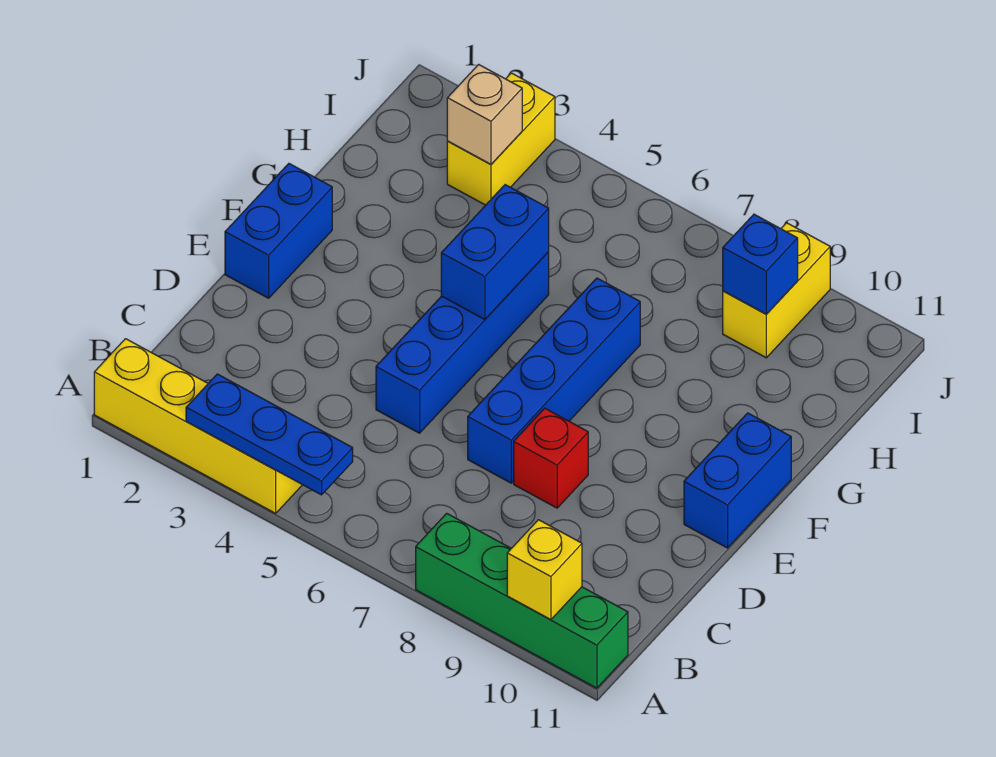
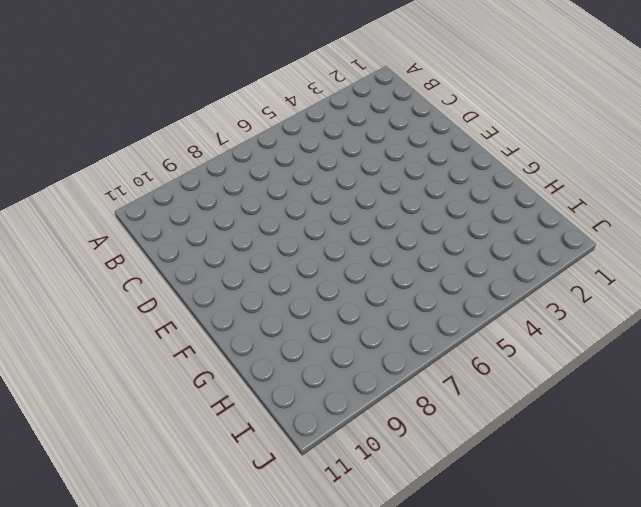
none -> yellow brick A1:A4 level 1
none -> green brick A8:A11 level 1
none -> blue brick D5:G5 level 1

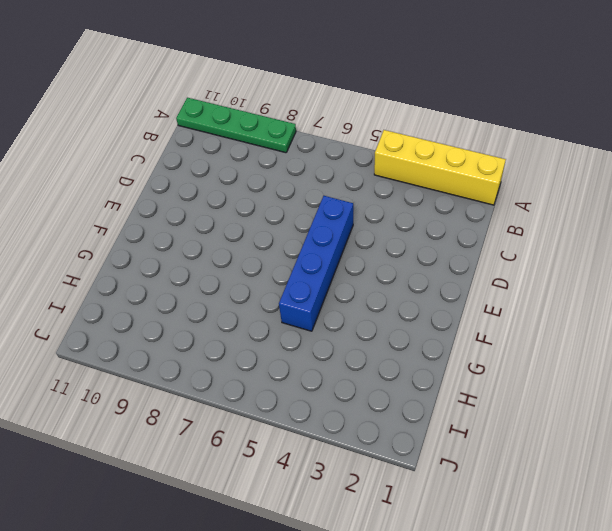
green plate A8:A11 level 1 -> green brick A8:A11 level 1
none -> blue brick D7:G7 level 1
none -> red brick D8 level 1
none -> blue brick E1:F1 level 1

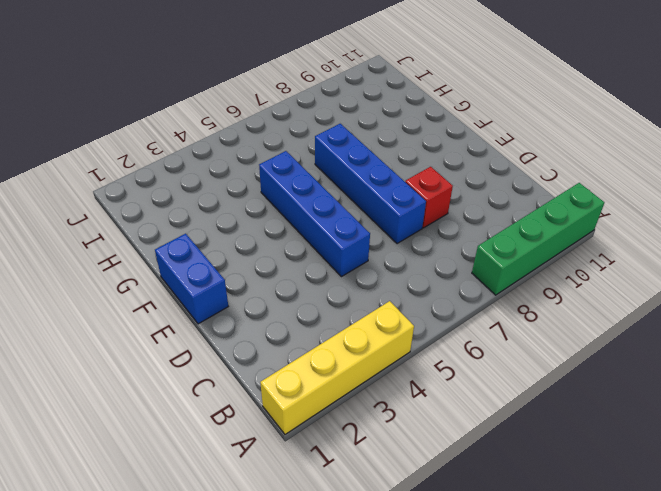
none -> blue brick E11:F11 level 1
none -> yellow brick I3:J3 level 1
none -> yellow brick I9:J9 level 1

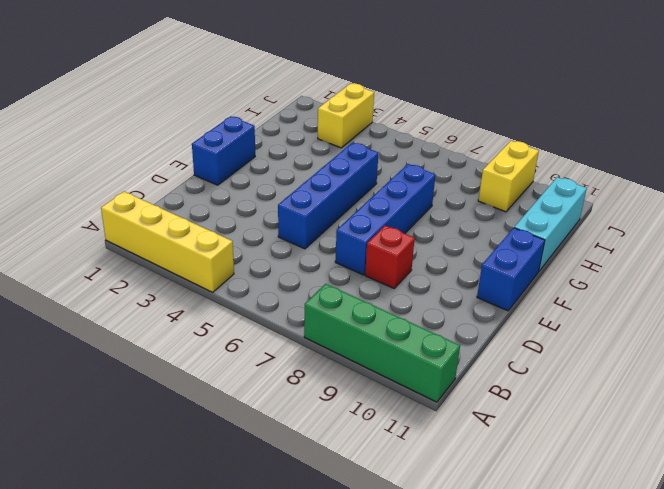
cyan brick G11:I11 level 1 -> none
none -> blue plate A3:A5 level 2
none -> yellow brick A10 level 2
none -> blue brick F5:G5 level 2

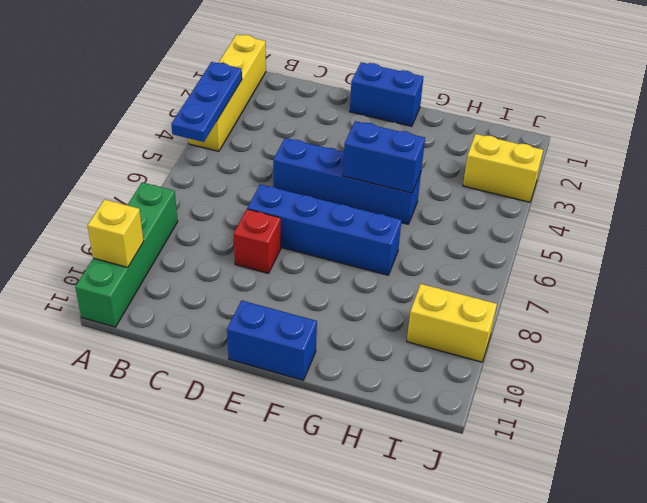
none -> tan brick I3 level 2
none -> blue brick I9 level 2

